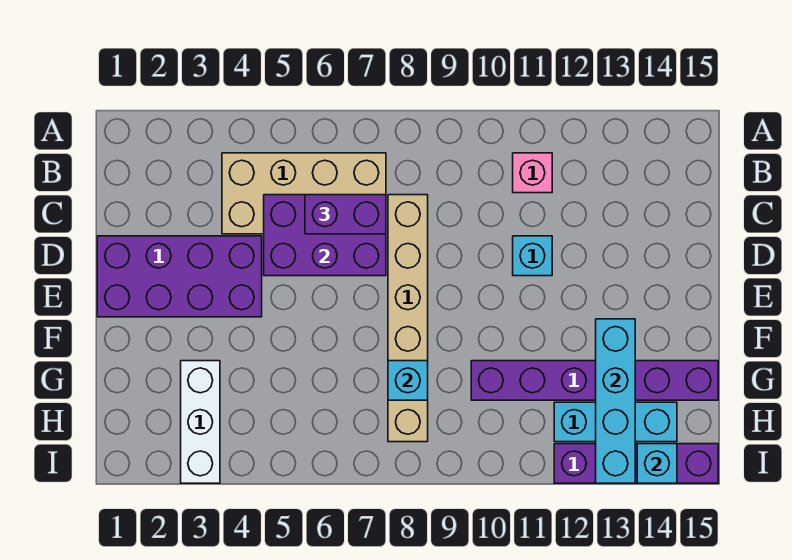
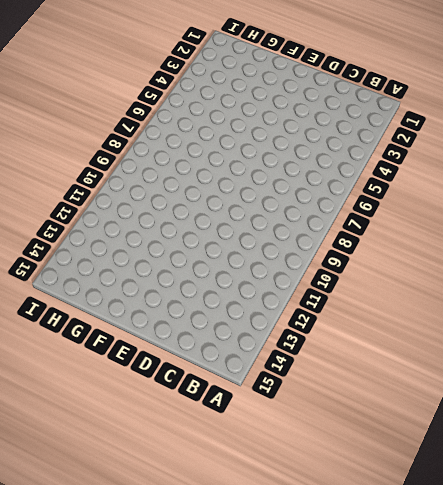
none -> tan brick B4:C7 level 1
none -> pink brick B11 level 1
none -> tan brick C8:H8 level 1

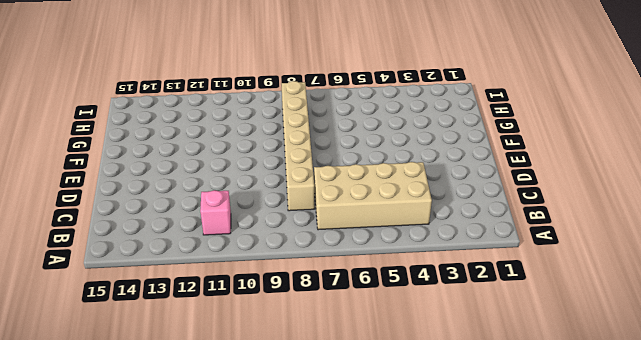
none -> purple brick D1:E4 level 1
none -> cyan brick D11 level 1
none -> white brick G3:I3 level 1

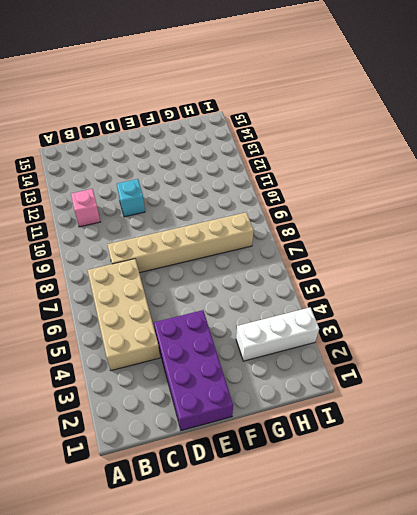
none -> purple brick G10:G15 level 1
none -> cyan brick H12:H14 level 1
none -> purple brick I12:I15 level 1

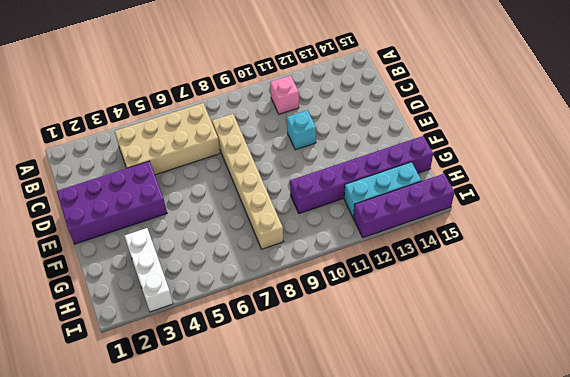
none -> purple brick C5:D7 level 2
none -> cyan brick F13:I13 level 2
none -> cyan brick G8 level 2

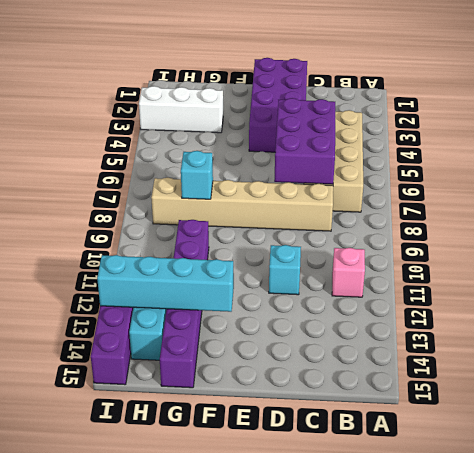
none -> cyan brick I14 level 2
none -> purple brick C6:C7 level 3

